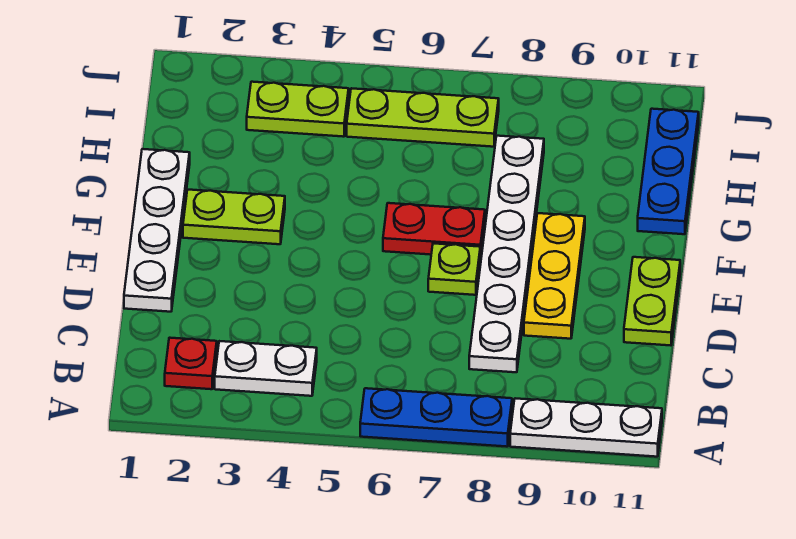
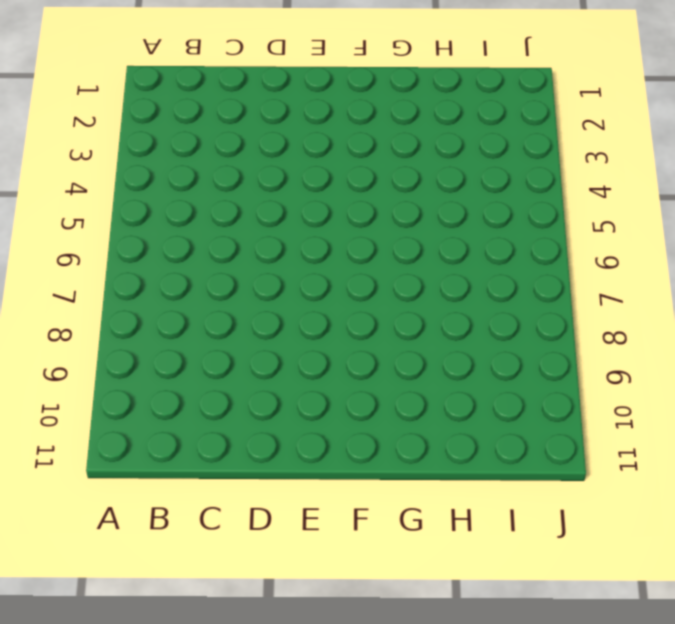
none -> blue plate A6:A8 level 1
none -> white plate A9:A11 level 1
none -> red plate B2 level 1

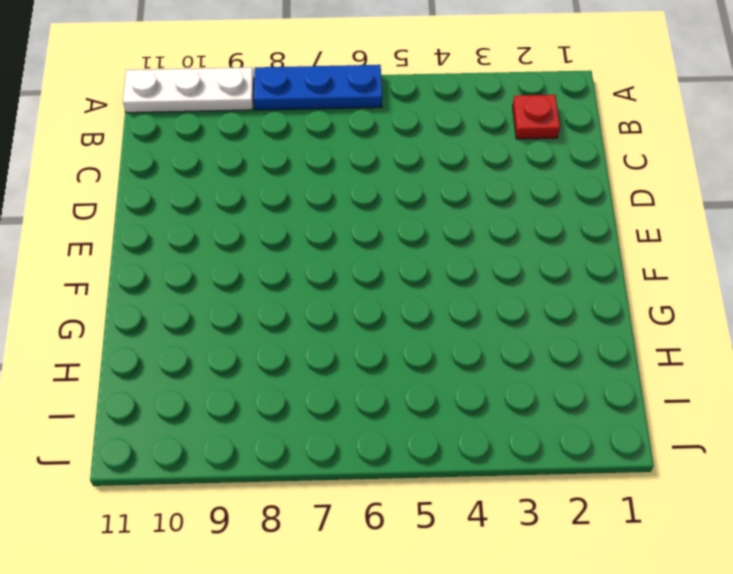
none -> white plate B3:B4 level 1
none -> white plate C8:H8 level 1
none -> white plate D1:G1 level 1

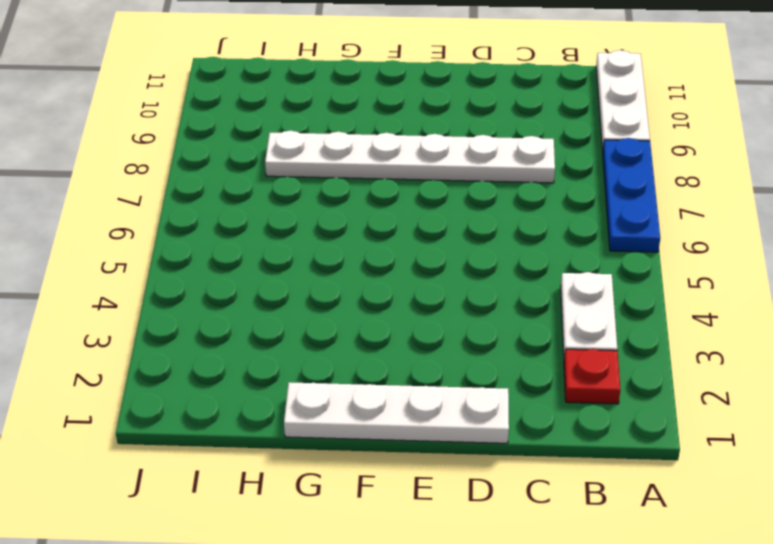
none -> yellow plate D9:F9 level 1
none -> lime plate D11:E11 level 1
none -> lime plate E7 level 1

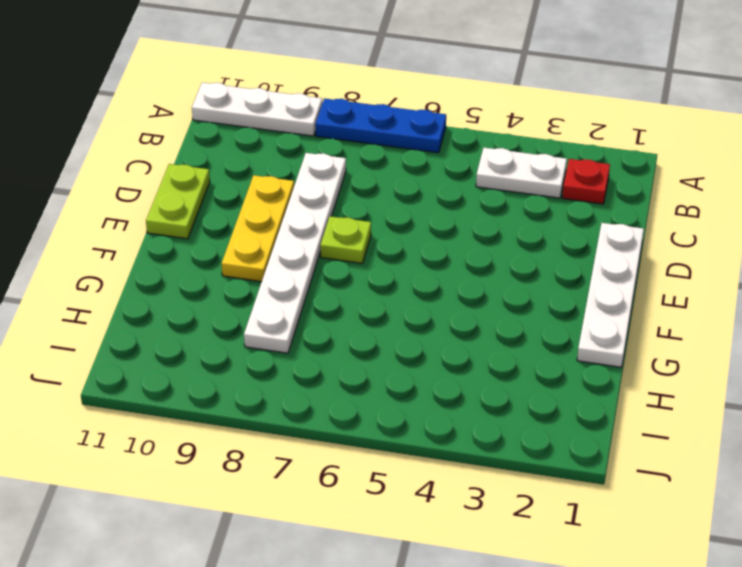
none -> lime plate F2:F3 level 1
none -> red plate F6:F7 level 1
none -> blue plate G11:I11 level 1

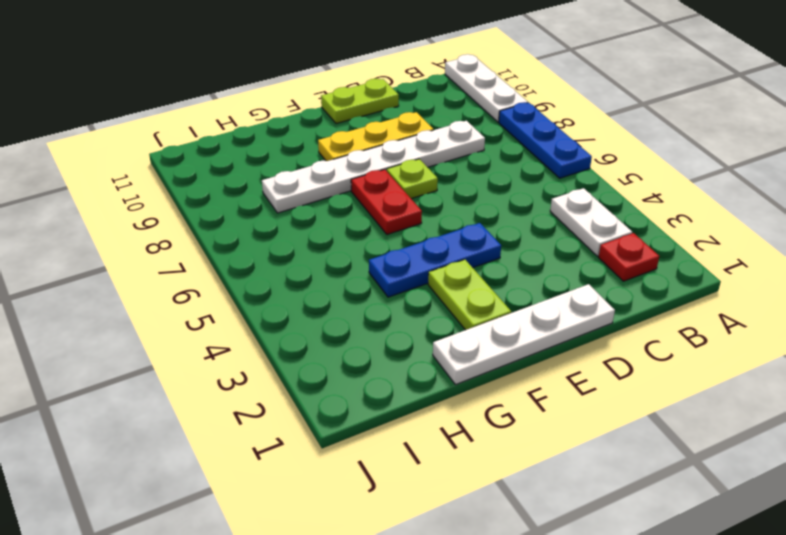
blue plate E4:G4 level 1 -> blue plate G11:I11 level 1
none -> lime plate I3:I4 level 1
none -> lime plate I5:I7 level 1

